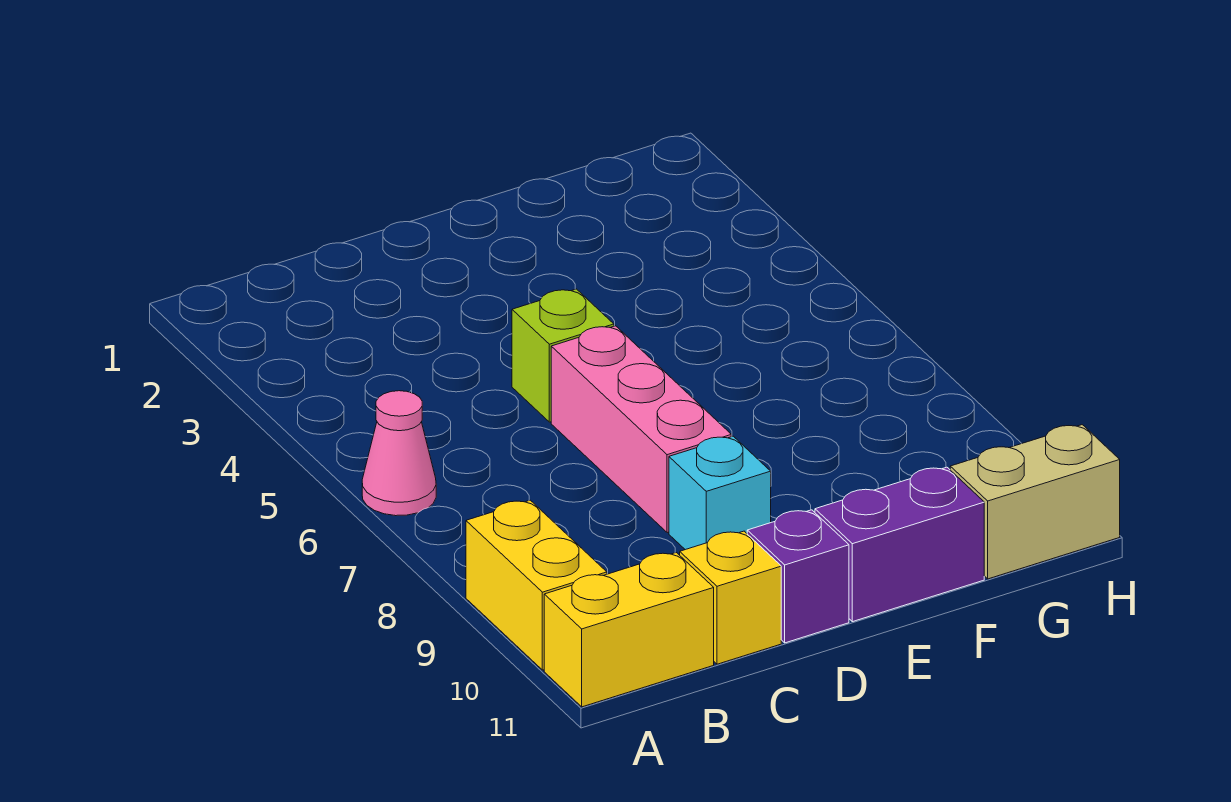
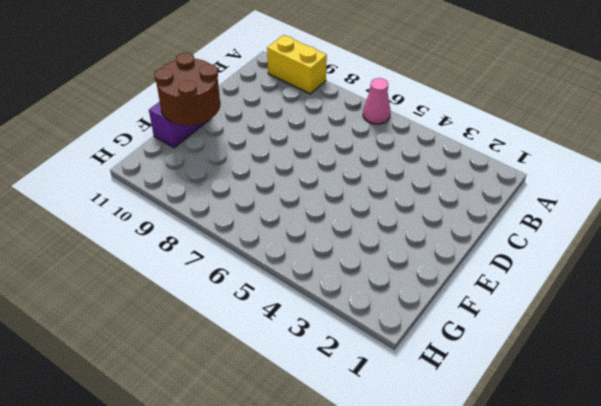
brown round brick E10:F11 level 2 -> none
none -> yellow brick A11:B11 level 1
none -> yellow brick C11 level 1

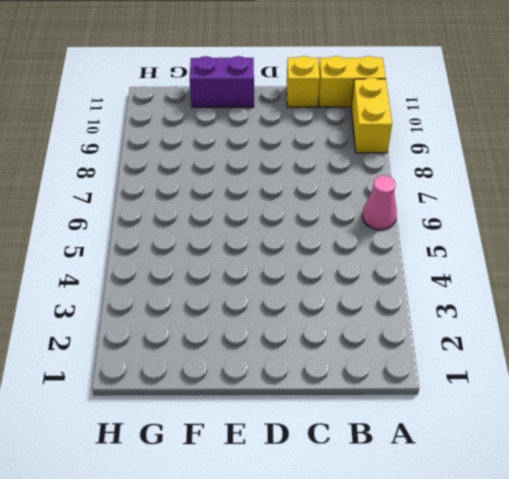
none -> lime brick D5 level 1
none -> pink brick D6:D8 level 1

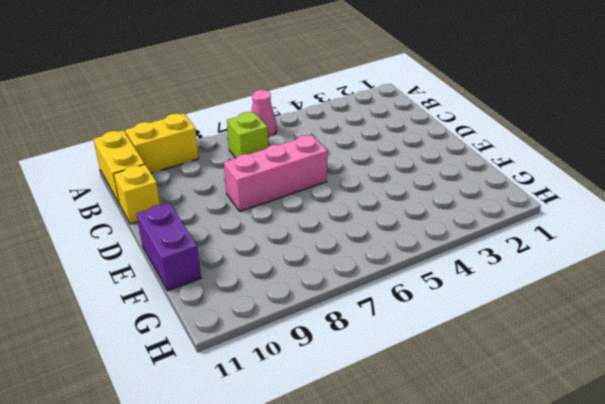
lime brick B7 level 1 -> lime brick D5 level 1
none -> cyan brick D9 level 1
none -> purple brick D11 level 1

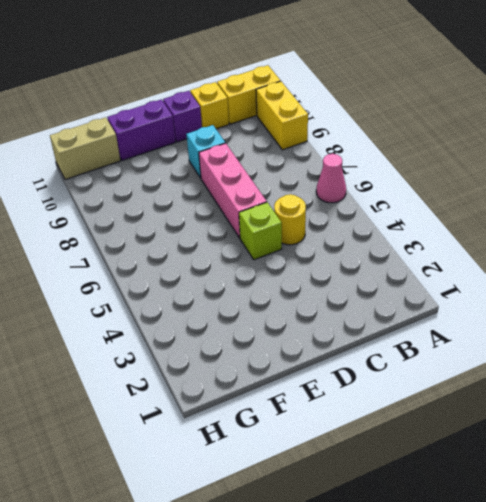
yellow round brick C5 level 1 -> none

